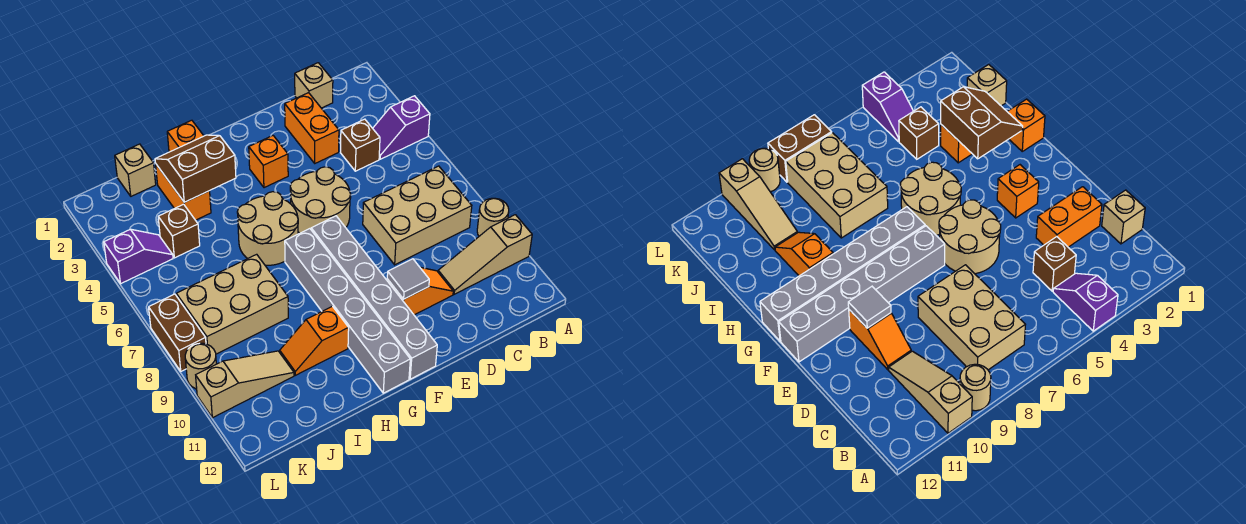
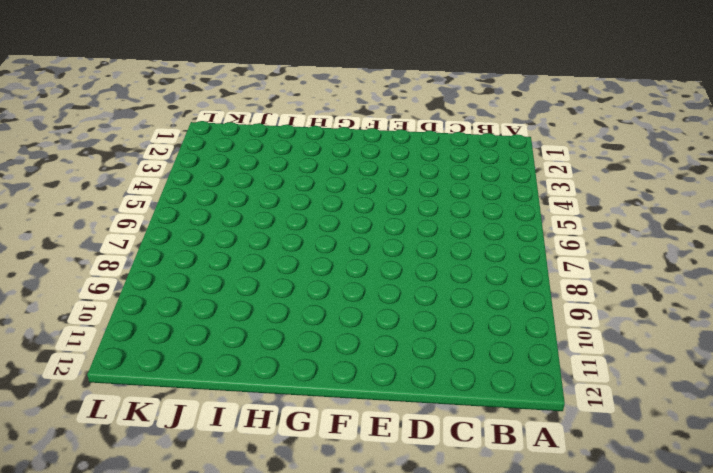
none -> purple slope A4:B4 level 1 top A
none -> tan round brick A9 level 1
none -> tan slope A10:C10 level 1 top A

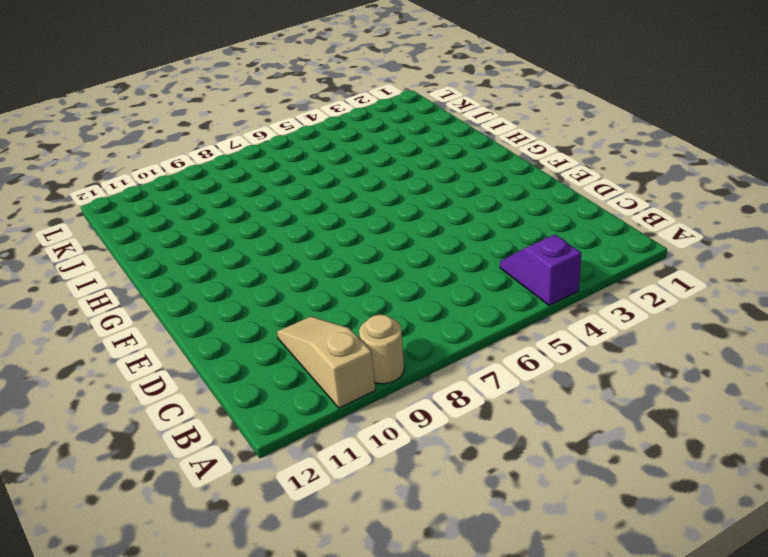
none -> tan brick B7:D8 level 1
none -> tan brick C1 level 1
none -> brown brick C4 level 1

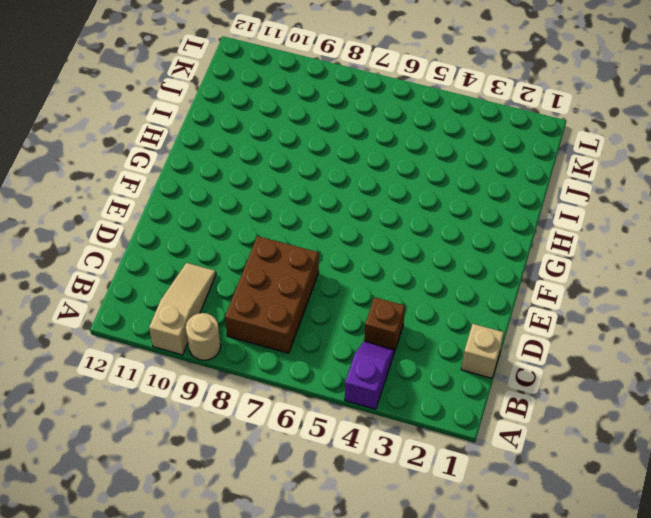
brown brick B7:D8 level 1 -> tan brick B7:D8 level 1
none -> orange brick D2:D3 level 1
none -> orange slope D10:E10 level 1 top E
none -> tan round brick E5:F6 level 1

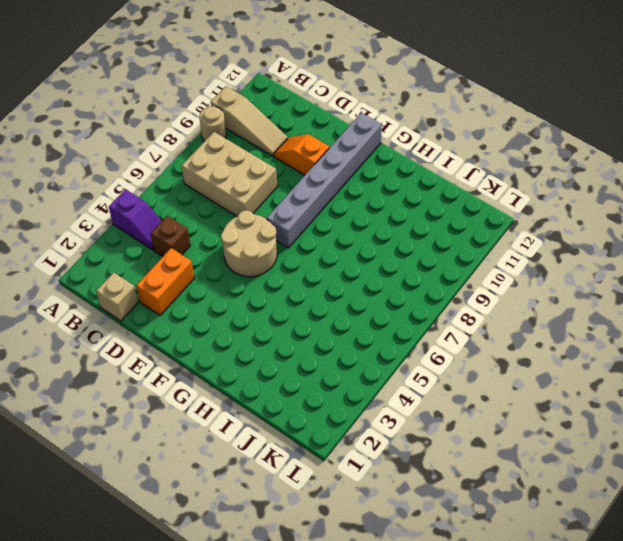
none -> orange brick F3 level 1
none -> tan round brick G5:H6 level 1
none -> grey brick G7:G12 level 1

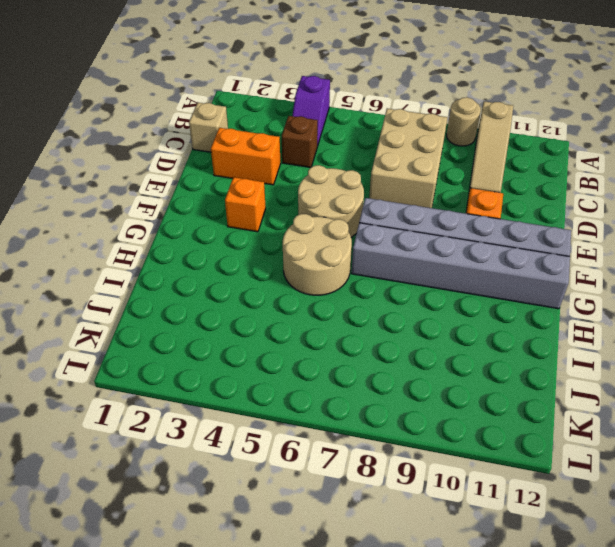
none -> orange brick H1 level 1
none -> orange slope H10:I10 level 1 top H
none -> orange brick I2:I3 level 1

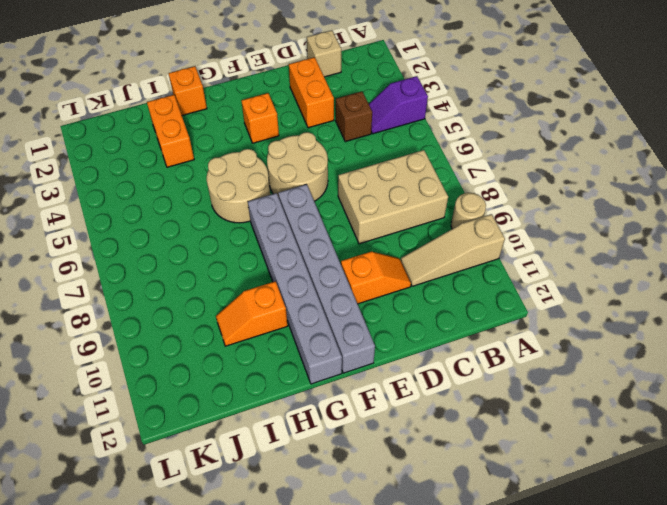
none -> tan brick I7:K8 level 1
none -> tan brick J1 level 1
none -> brown brick J4 level 1

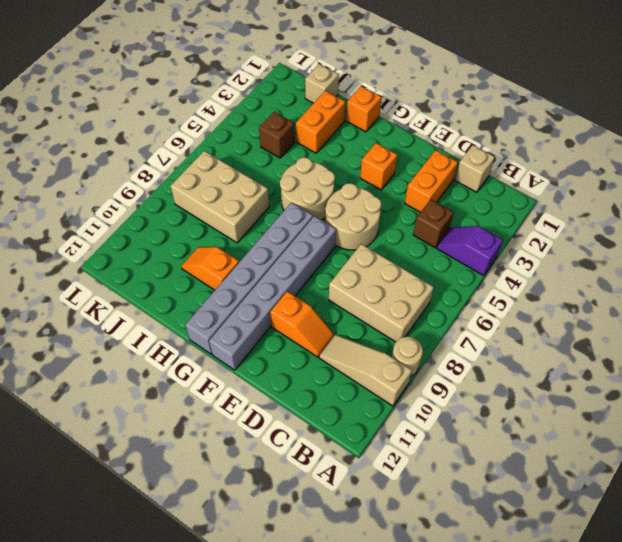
none -> tan slope J10:L10 level 1 top L
none -> purple slope K4:L4 level 1 top L
none -> brown brick L7:L8 level 1

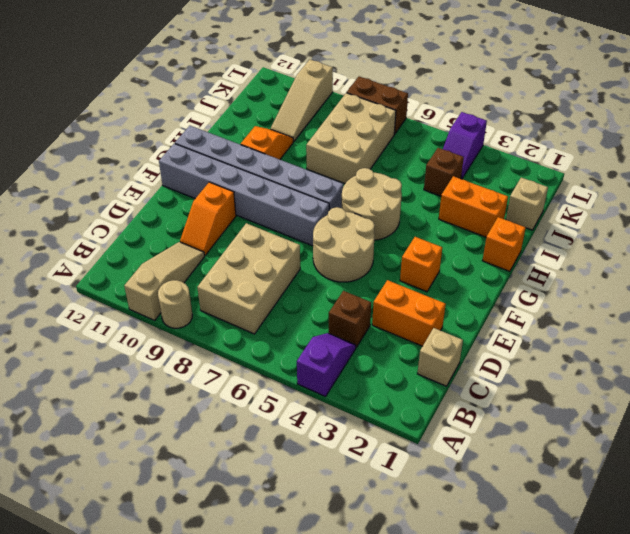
none -> tan round brick L9 level 1
none -> grey tile E10 level 2
none -> brown slope H2:I3 level 2 top 3

